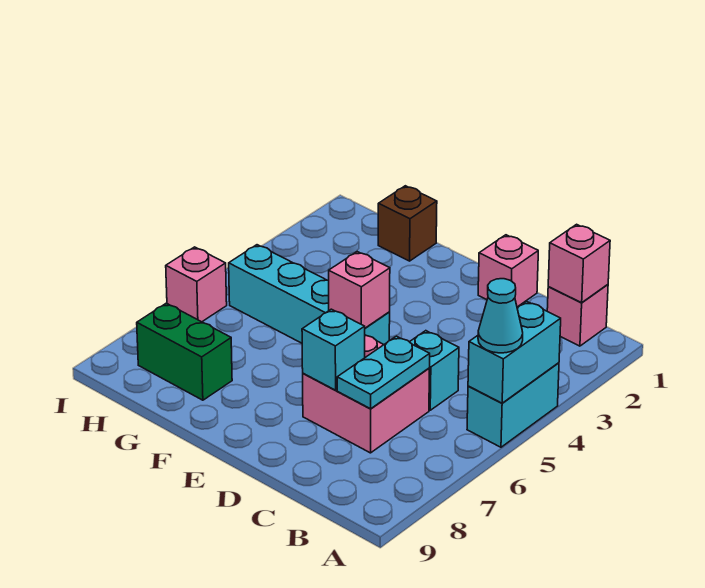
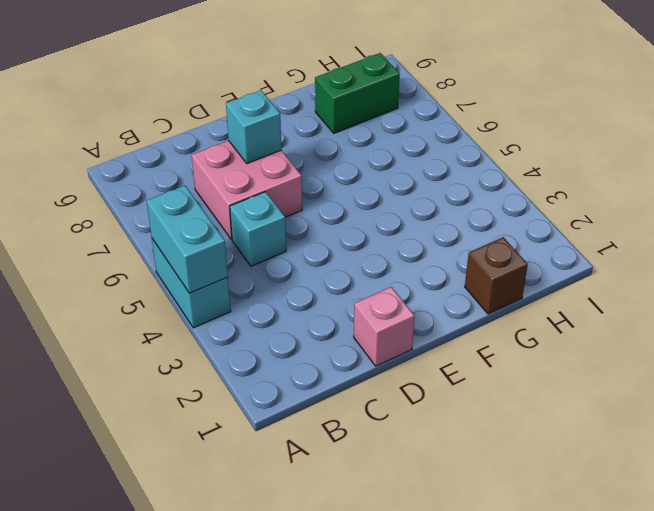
none -> pink brick B1 level 1
none -> cyan brick E5:H5 level 1
none -> pink brick I6 level 1

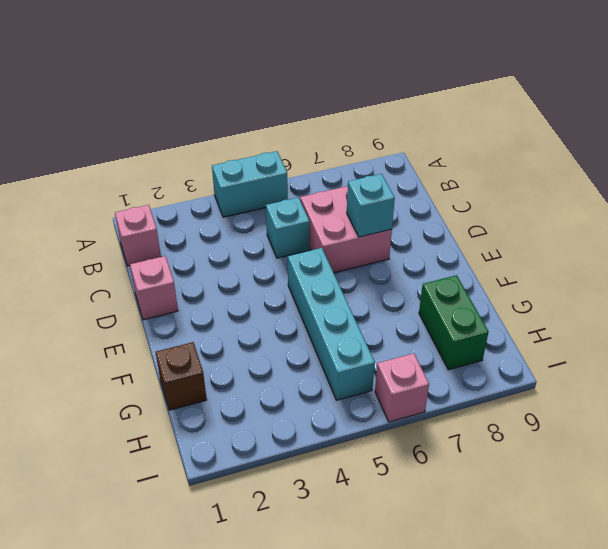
none -> cyan brick A4:A5 level 2
none -> pink brick B1 level 2
none -> cyan plate C6:C7 level 2

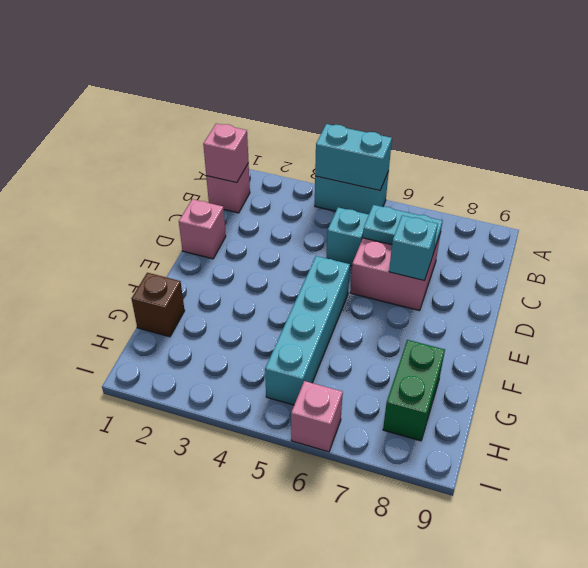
none -> pink brick E5 level 2
none -> cyan cone A5 level 3

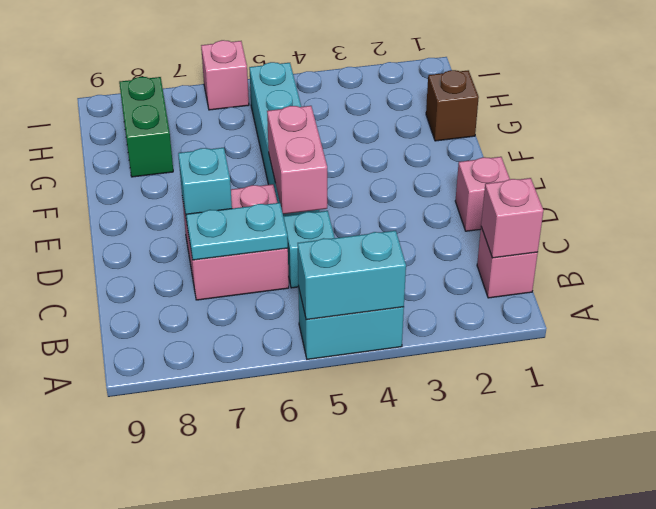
pink brick D5:E5 level 2 -> pink brick E5 level 2
none -> cyan cone A5 level 3

